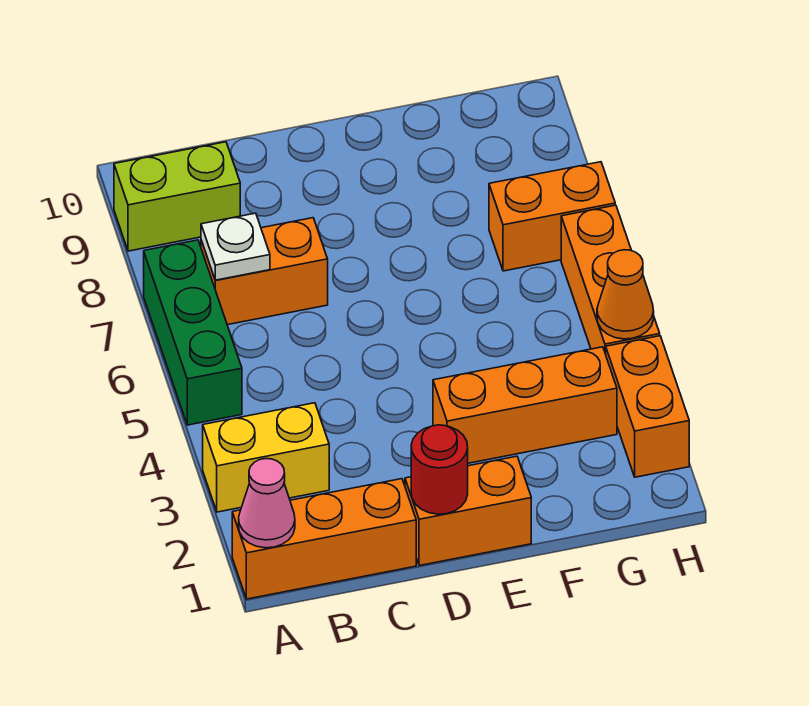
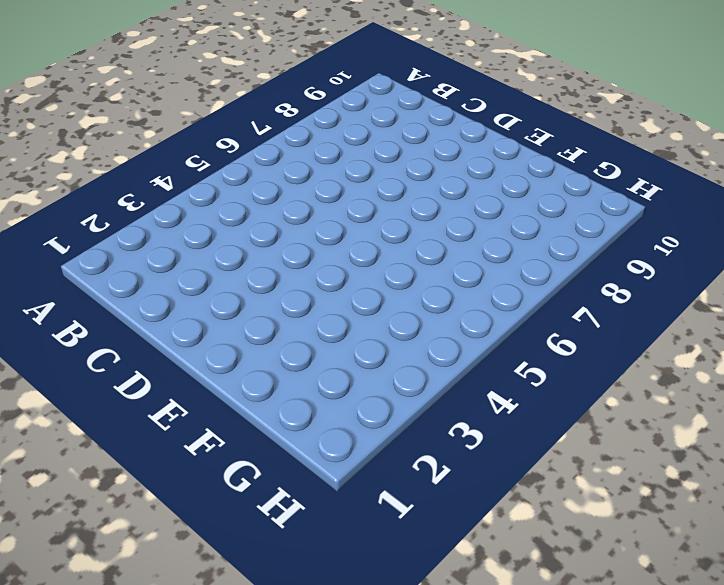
none -> orange brick A1:C1 level 1
none -> yellow brick A3:B3 level 1
none -> green brick A5:A7 level 1

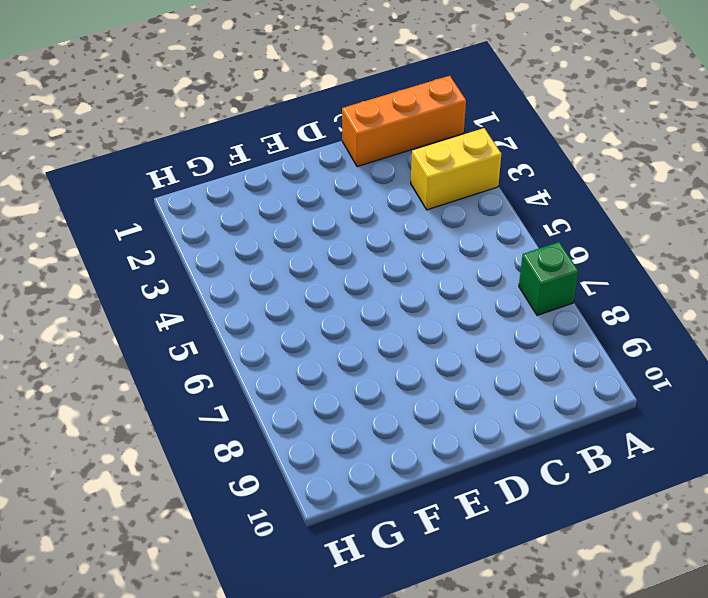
green brick A7 level 1 -> green brick A5:A7 level 1
none -> lime brick A9:B9 level 1
none -> orange brick B7:C7 level 1
none -> orange brick D1:E1 level 1

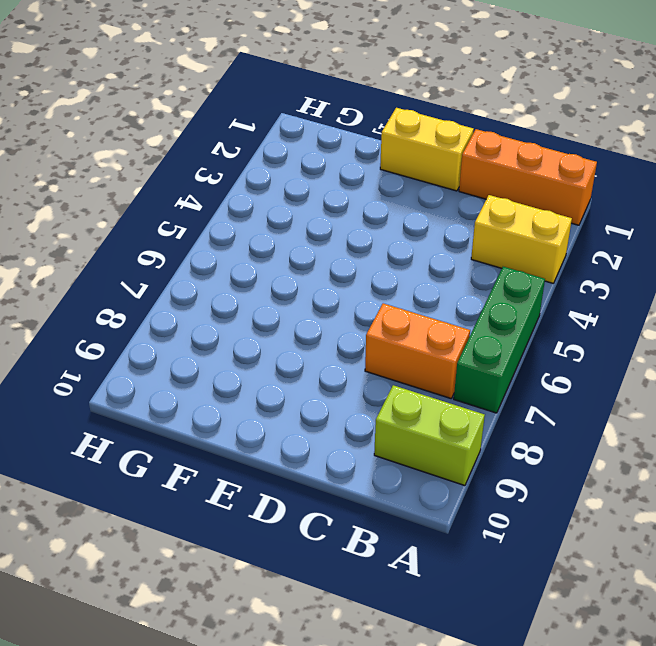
yellow brick D1:E1 level 1 -> orange brick D1:E1 level 1
none -> orange brick E3:G3 level 1
none -> orange brick G7:H7 level 1
none -> orange brick H2:H3 level 1

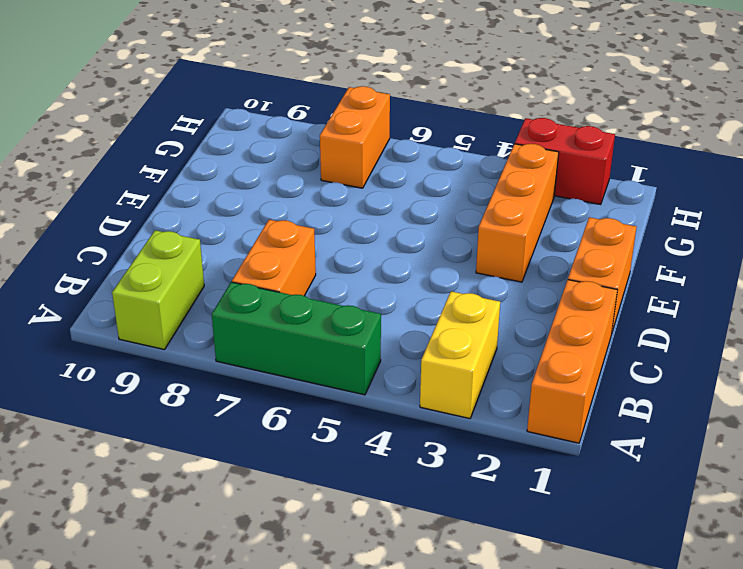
red brick H2:H3 level 1 -> orange brick H2:H3 level 1
none -> orange brick H4:H6 level 1
none -> pink cone A1 level 2
none -> white plate B7 level 2

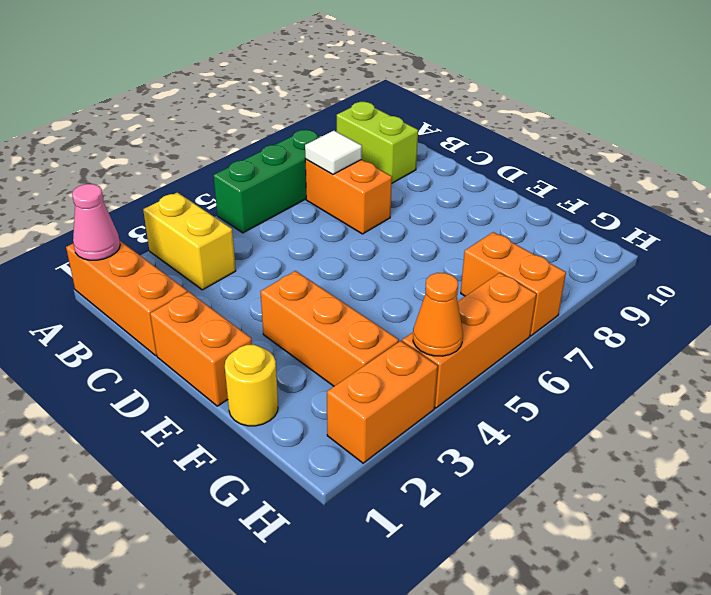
white tile B7 level 2 -> white plate B7 level 2
yellow round brick F1 level 1 -> none
none -> red round brick D1 level 2

